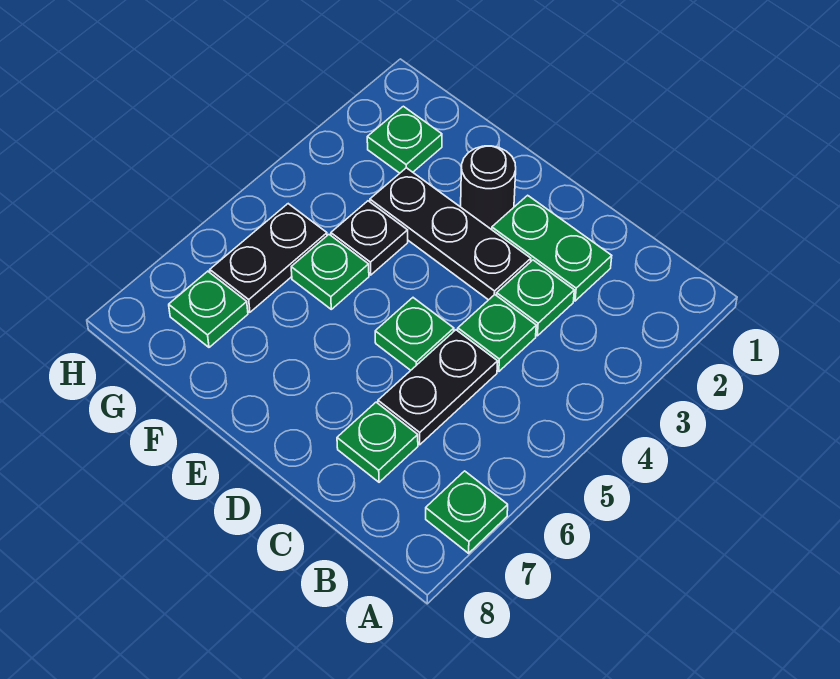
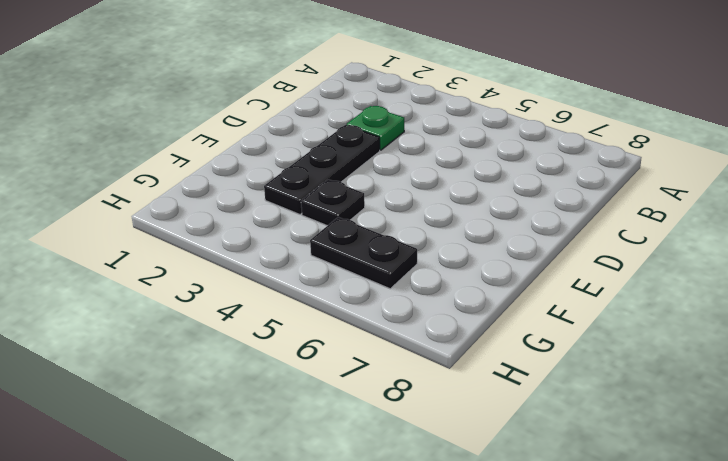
none -> green plate A7 level 1
none -> green plate C2:D2 level 1
none -> green plate C4 level 1

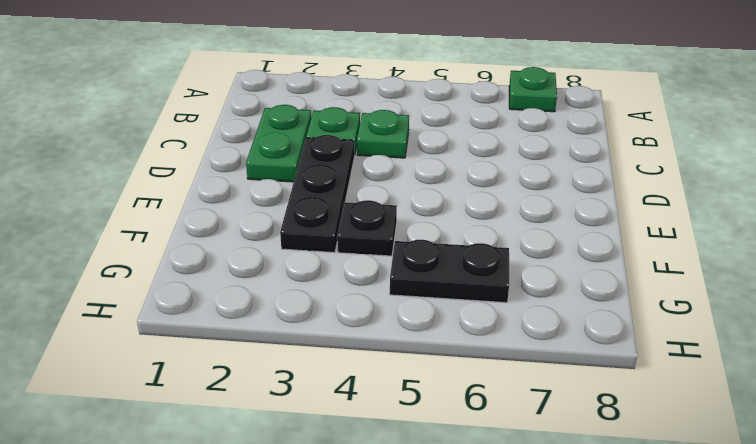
none -> black plate C5:C6 level 1
none -> green plate C7 level 1
none -> green plate D5 level 1

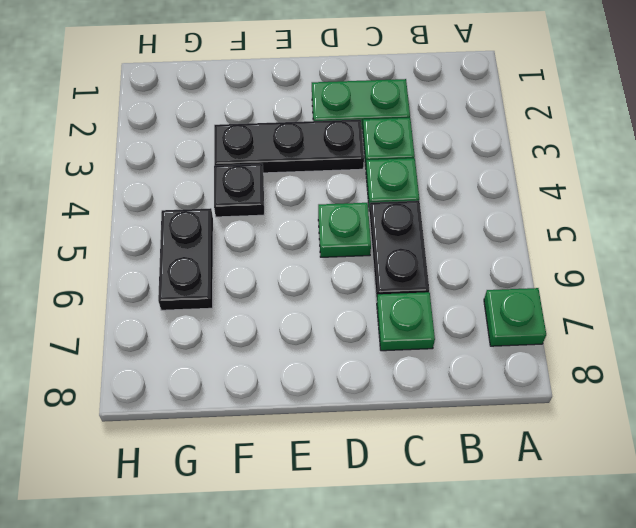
none -> black round brick E2 level 1
none -> green plate F5 level 1
none -> green plate G2 level 1

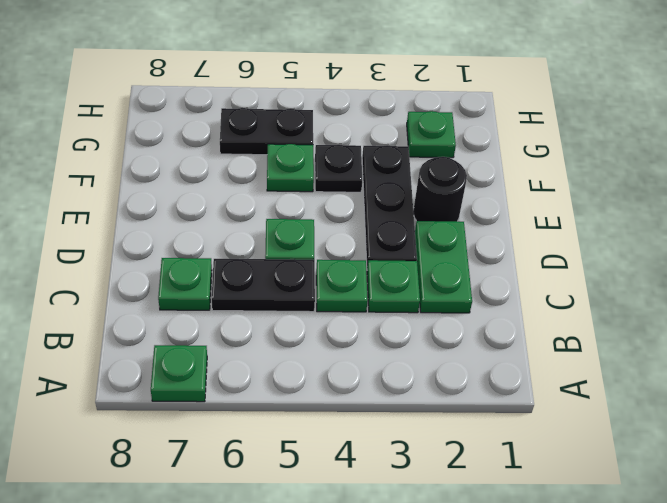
none -> green plate G7 level 1

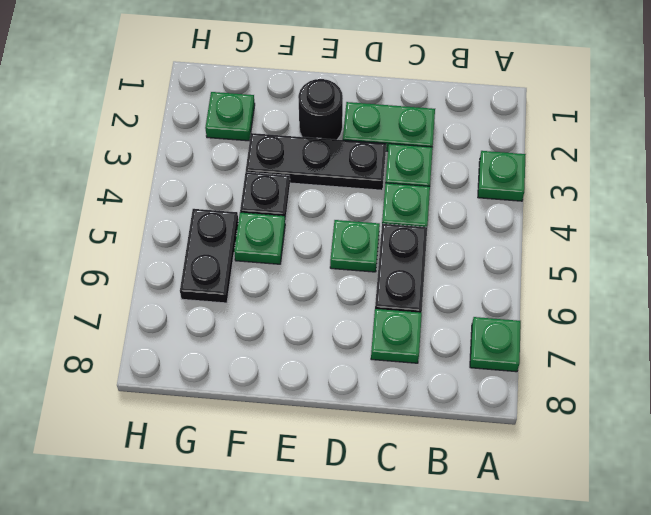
green plate A3 level 1 -> green plate G7 level 1

